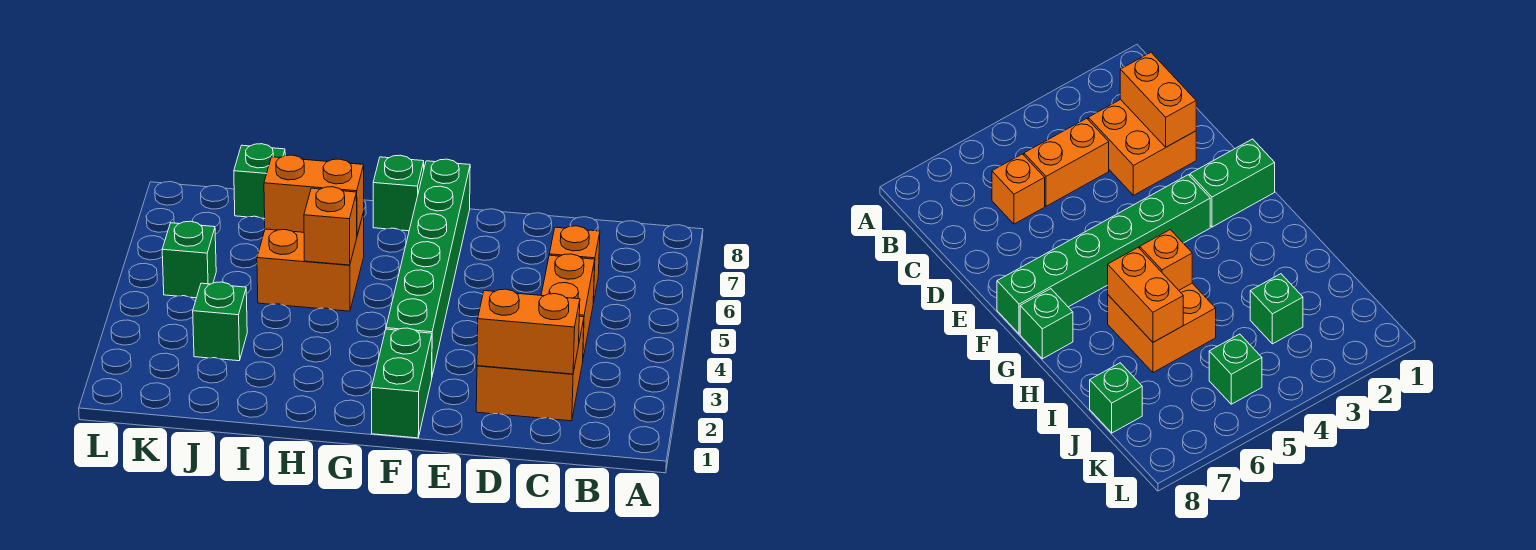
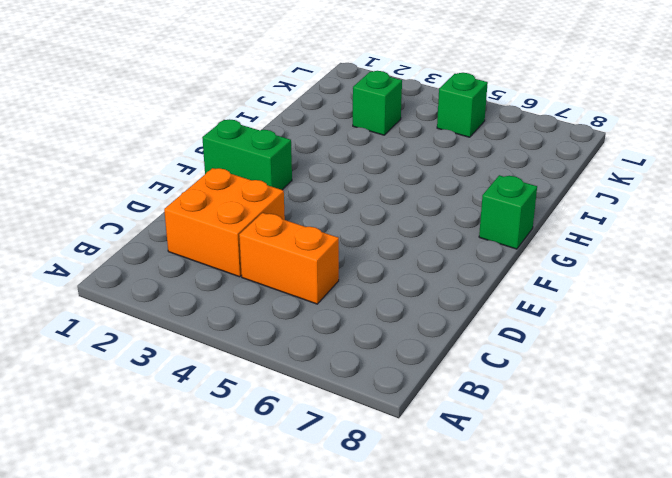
none -> orange brick C6 level 1
none -> green brick F3:F8 level 1
none -> orange brick H5:I6 level 1

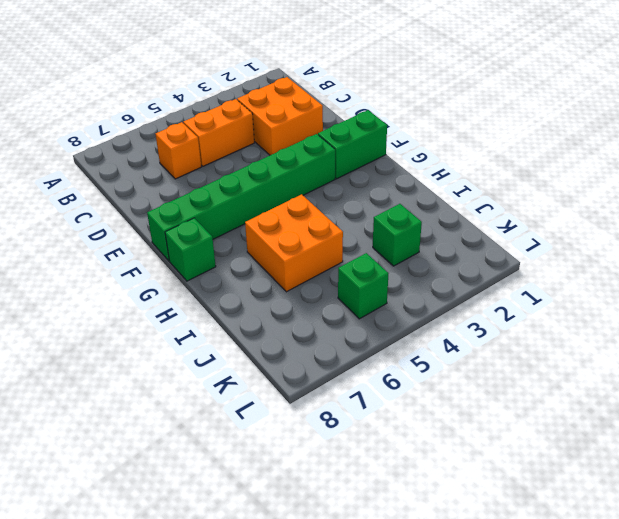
none -> green brick J8 level 1
none -> orange brick C2:D2 level 2
none -> orange brick H5 level 2

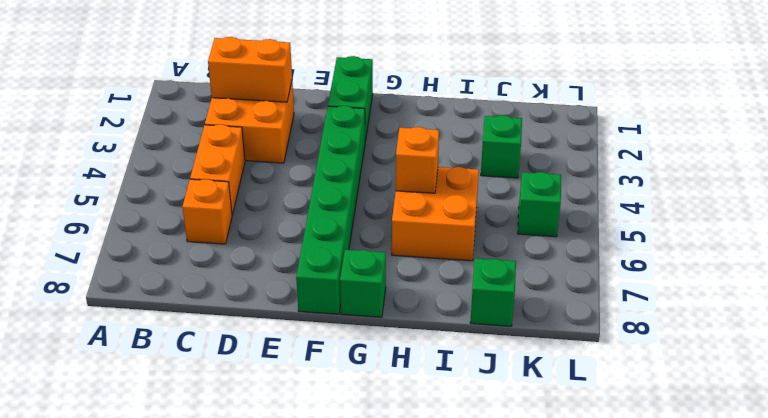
none -> orange brick H6:I6 level 2

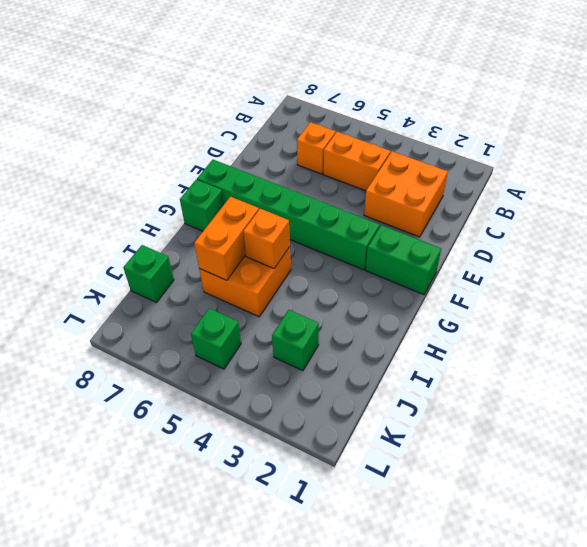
none -> orange brick C2:D2 level 2

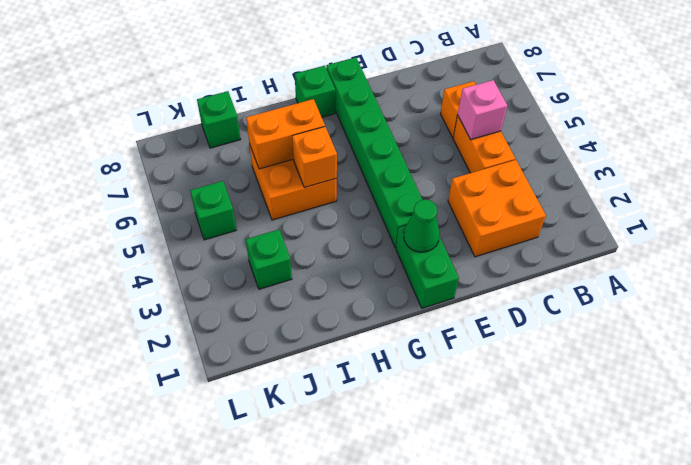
pink brick C5 level 2 -> none
green cone F2 level 2 -> none
none -> orange brick C2:D2 level 2

